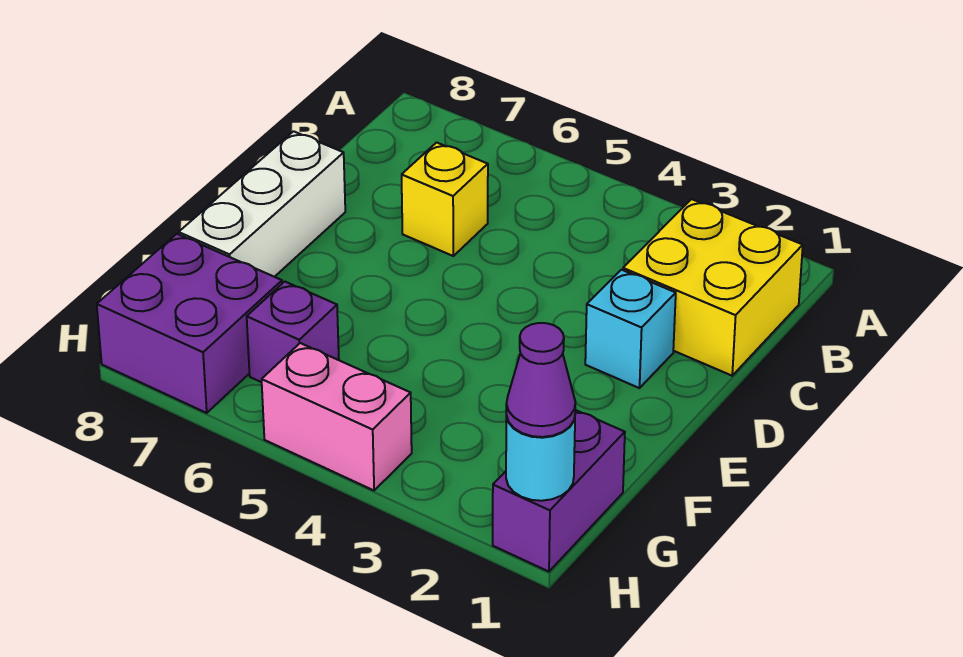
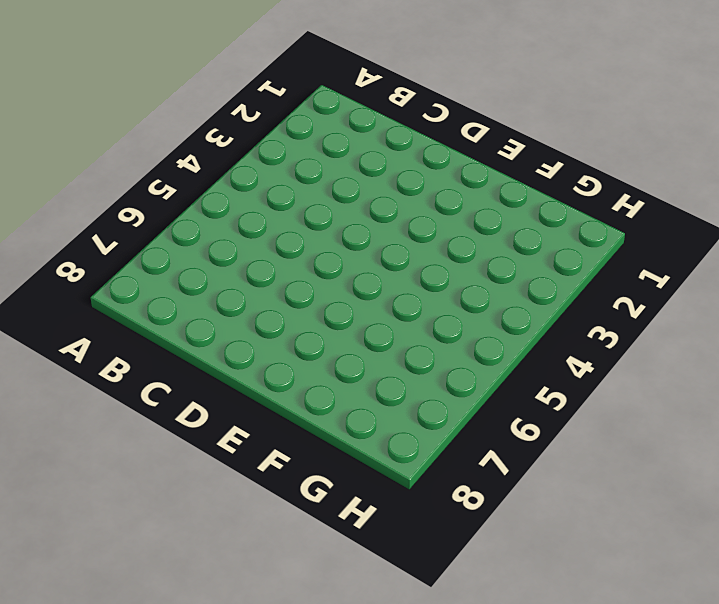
none -> yellow brick B1:C2 level 1
none -> yellow brick C6 level 1

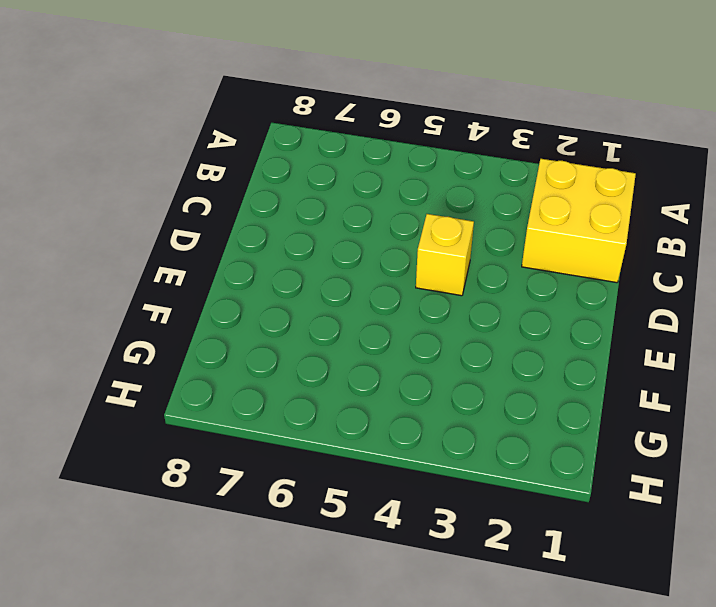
yellow brick D4 level 1 -> yellow brick C6 level 1
none -> cyan brick D2 level 1
none -> white brick D8:F8 level 1

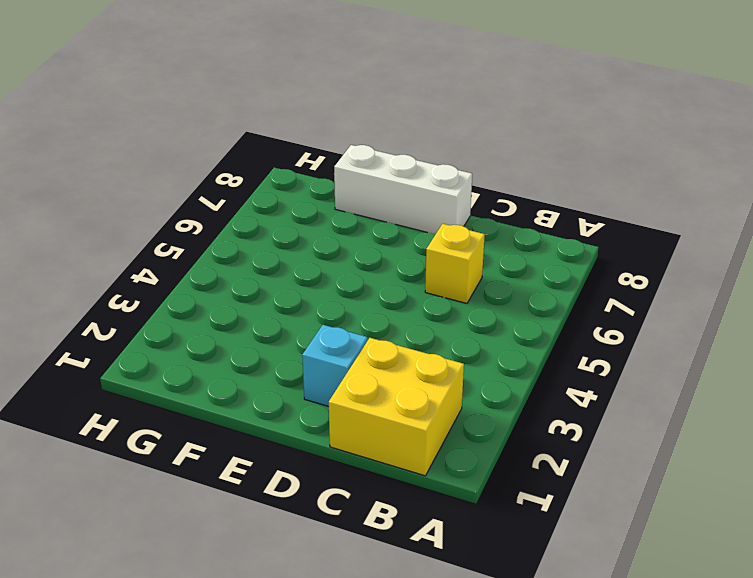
none -> purple brick G1:H1 level 1
none -> purple brick G6 level 1

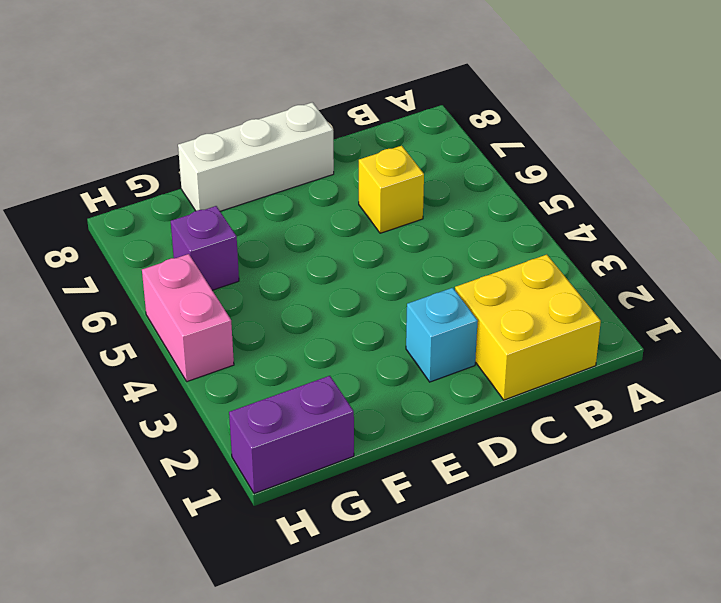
none -> purple brick G7:H8 level 1
none -> cyan round brick H1 level 2

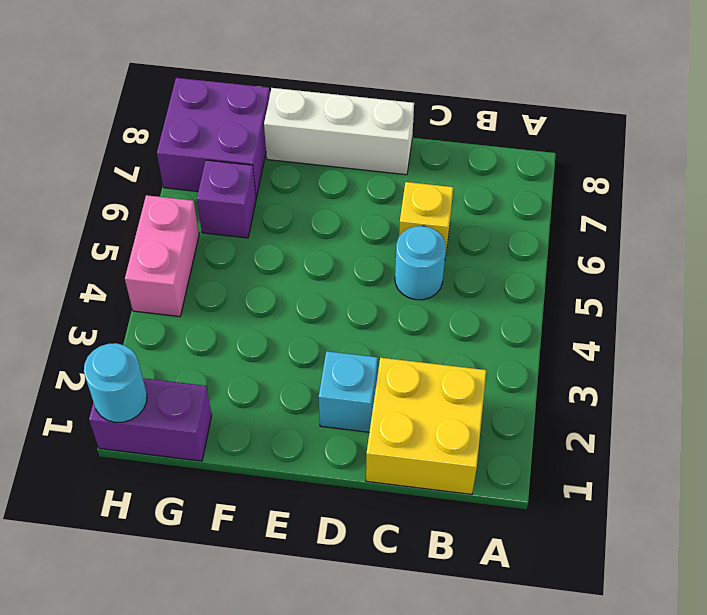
cyan round brick C5 level 1 -> none
none -> purple cone H1 level 3

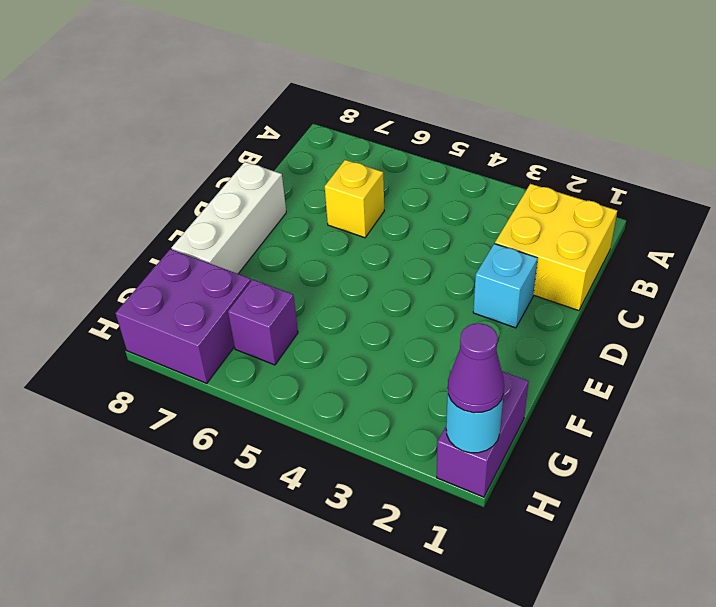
none -> pink brick H4:H5 level 1

